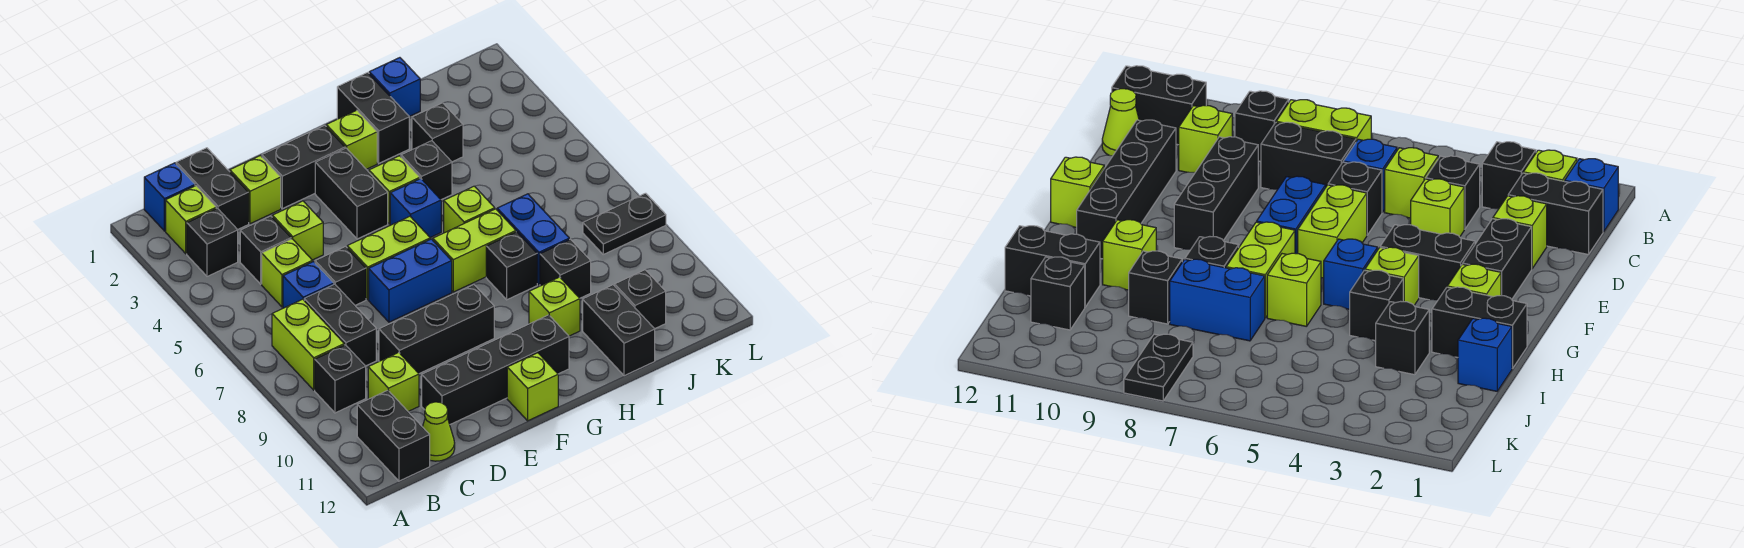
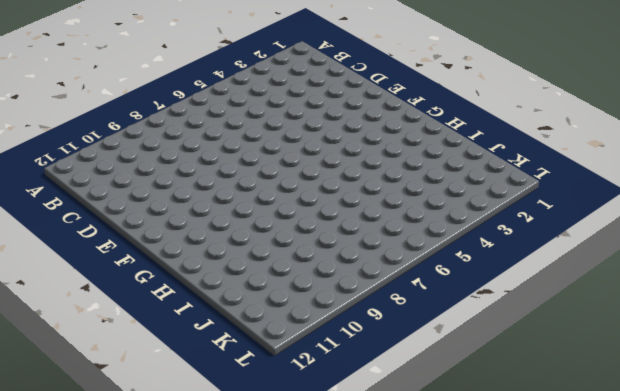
none -> blue brick B1 level 1
none -> lime brick B2 level 1
none -> black brick B3 level 1
none -> lime brick B7:B8 level 1

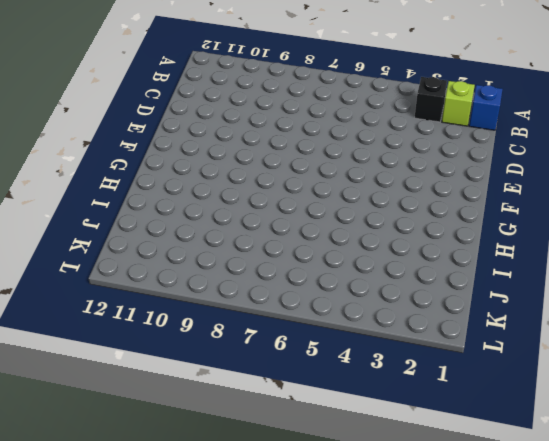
none -> lime brick B7:B8 level 1
none -> black brick B9 level 1
none -> black brick B11:B12 level 1
none -> black brick C1:C2 level 1

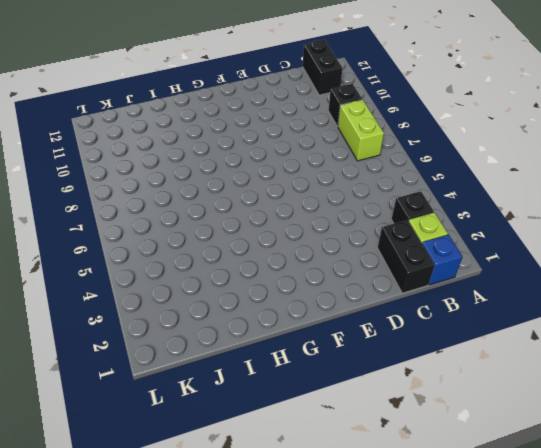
none -> black brick C4 level 1
none -> lime brick C5 level 1
none -> blue brick C6 level 1
none -> black brick C7:C8 level 1

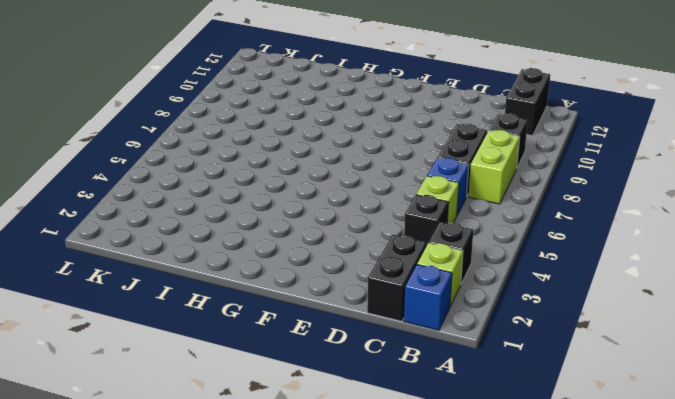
none -> lime brick C10 level 1
none -> lime cone C12 level 1
none -> lime brick D2 level 1
none -> lime brick D4 level 1

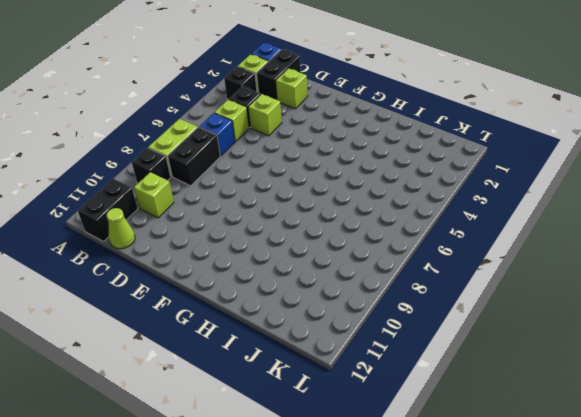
none -> black brick D6 level 1
none -> black brick D9:F9 level 1
none -> black brick D11:G11 level 1
none -> black brick E2:F2 level 1

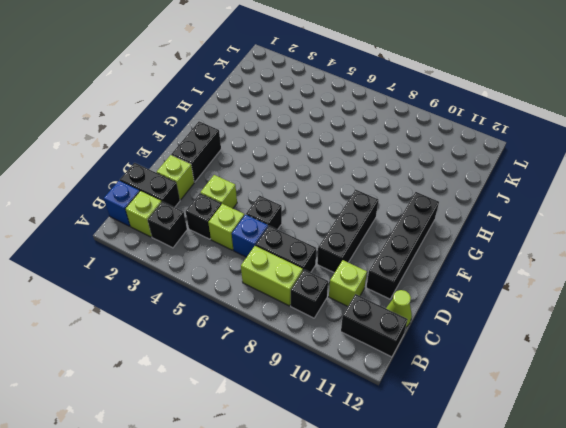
none -> lime brick E6:F6 level 1
none -> blue brick E7:F7 level 1
none -> black brick F3:F4 level 1
none -> lime brick F12 level 1

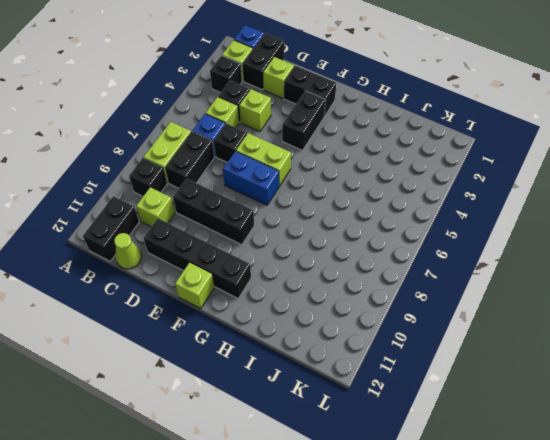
none -> lime brick G2 level 1
none -> lime brick G4 level 1
none -> blue brick G5 level 1
none -> lime brick G7:H7 level 1

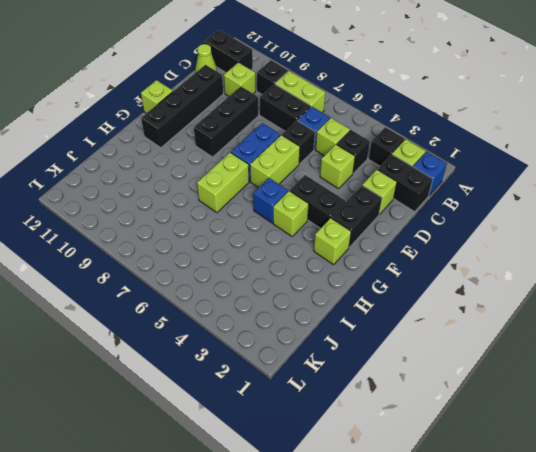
none -> black brick H1:H2 level 1
none -> black brick H4 level 1
none -> lime brick H6 level 1
none -> black brick H8 level 1

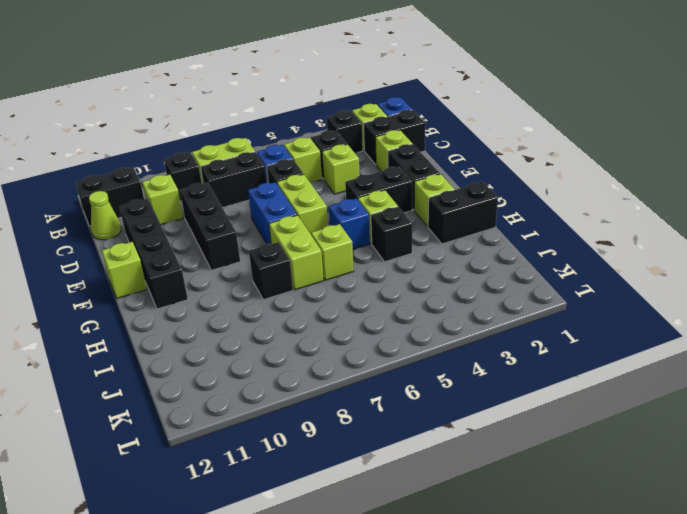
none -> lime brick H10 level 1
none -> blue brick I1 level 1
none -> black brick I3 level 1
none -> blue brick I7:I8 level 1

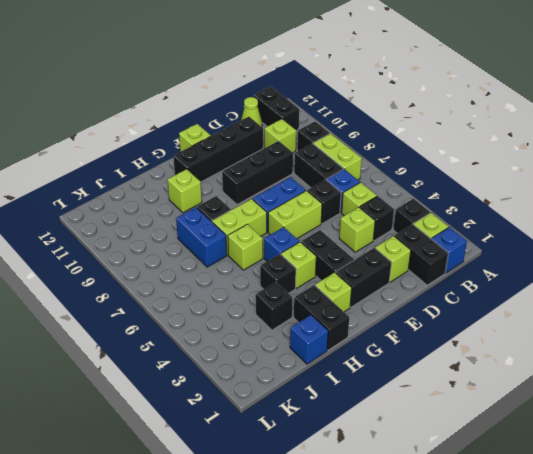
none -> black brick I9 level 1
none -> black brick I11:I12 level 1
none -> black brick J11 level 1
none -> black plate K8:L8 level 1

